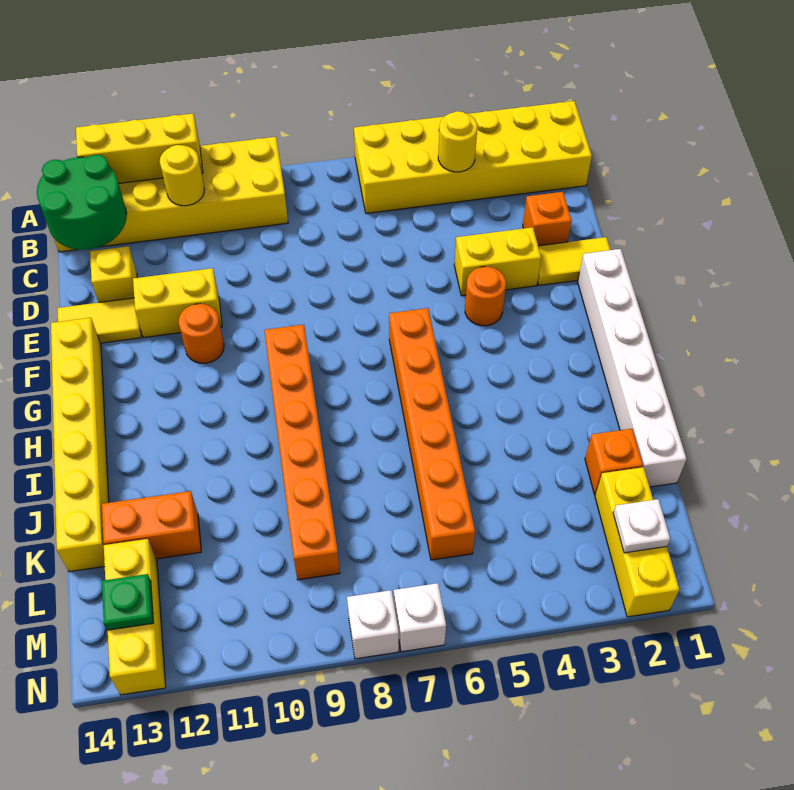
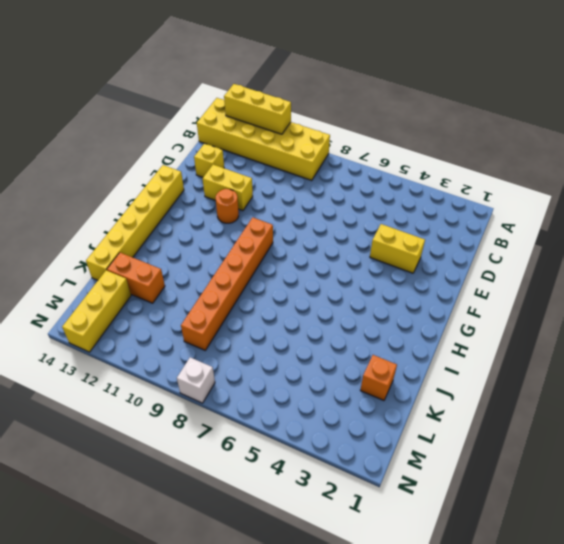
none -> yellow brick A1:B6 level 1
none -> orange brick D2 level 1
none -> yellow tile E1:E2 level 1

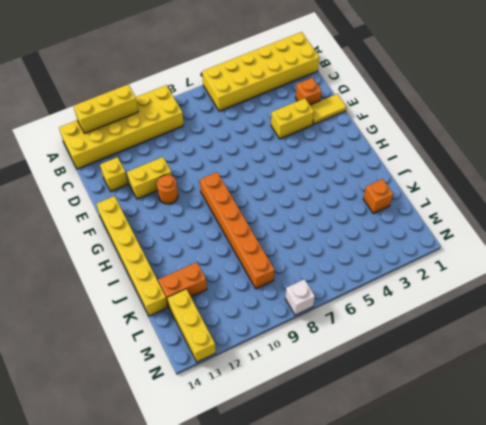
none -> yellow tile E13:E14 level 1
none -> white brick F1:K1 level 1
none -> orange round brick F4 level 1

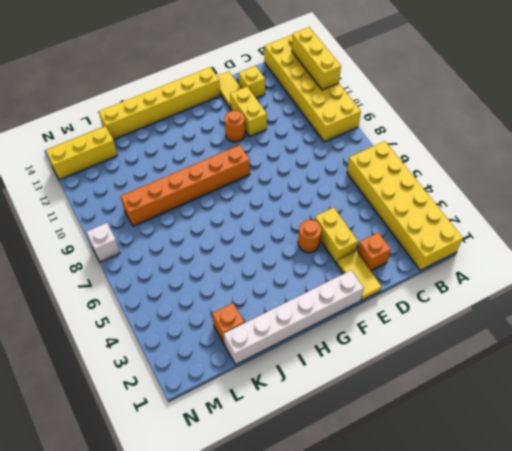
none -> orange brick G6:L6 level 1
none -> orange brick K12:K13 level 1
none -> yellow brick L2:N2 level 1

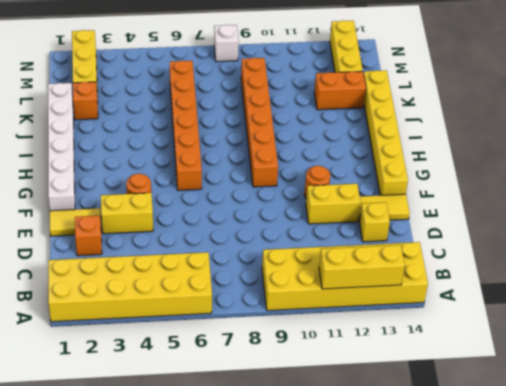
none -> white brick N7 level 1
none -> yellow round brick B4 level 2
none -> yellow round brick B11 level 2

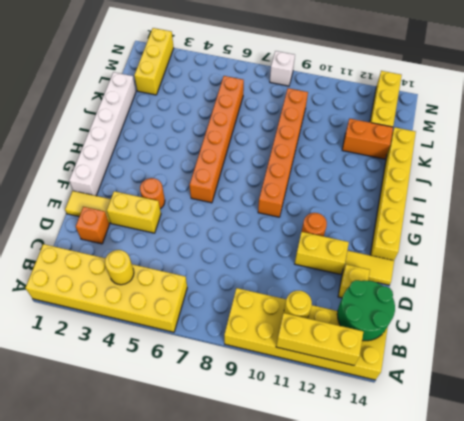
none -> orange brick K2 level 1
none -> white brick N7 level 1
none -> white plate M2 level 2

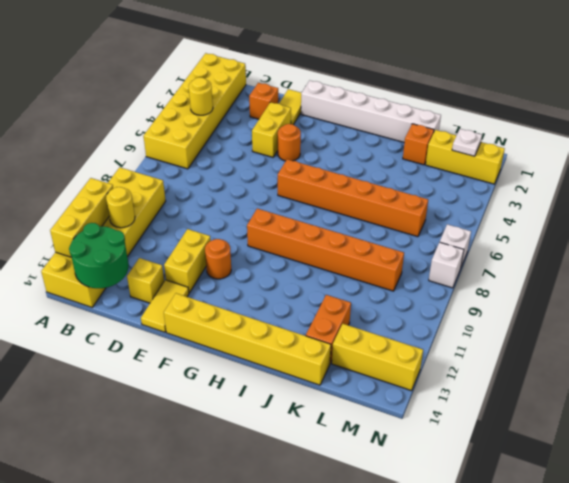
none -> green plate M13 level 2

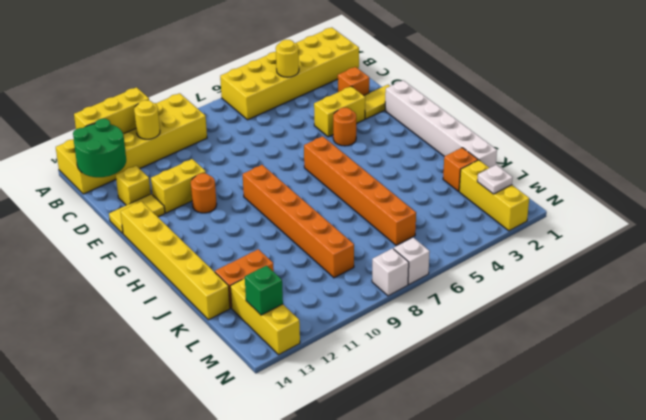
green brick M13 level 2 -> green plate M13 level 2

